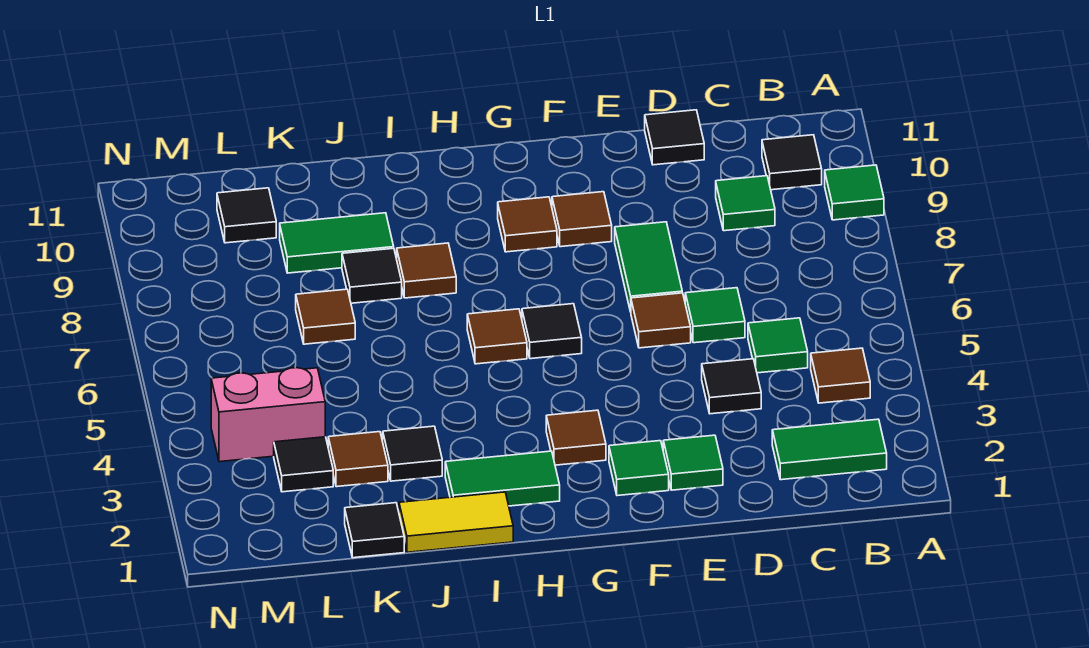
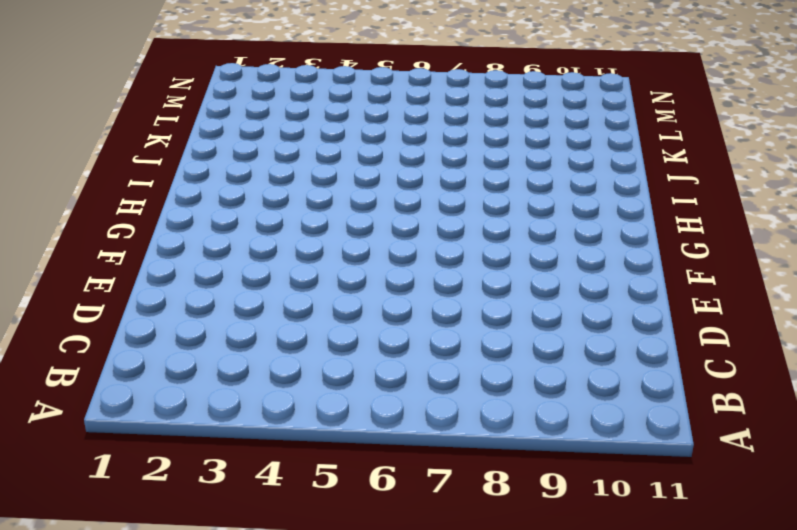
none -> green tile A9 level 1
none -> green tile B2:C2 level 1
none -> brown tile B4 level 1
none -> black tile B10 level 1

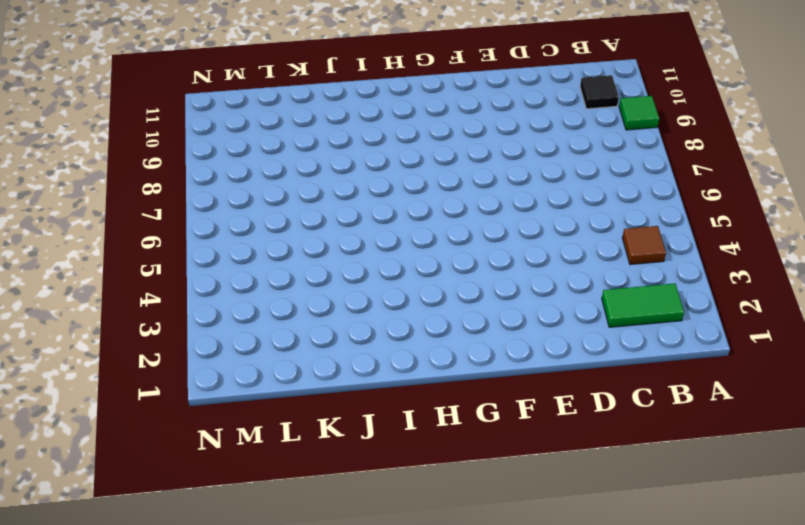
none -> green tile C5 level 1
none -> green tile C9 level 1
none -> black tile D4 level 1
none -> green tile D6 level 1

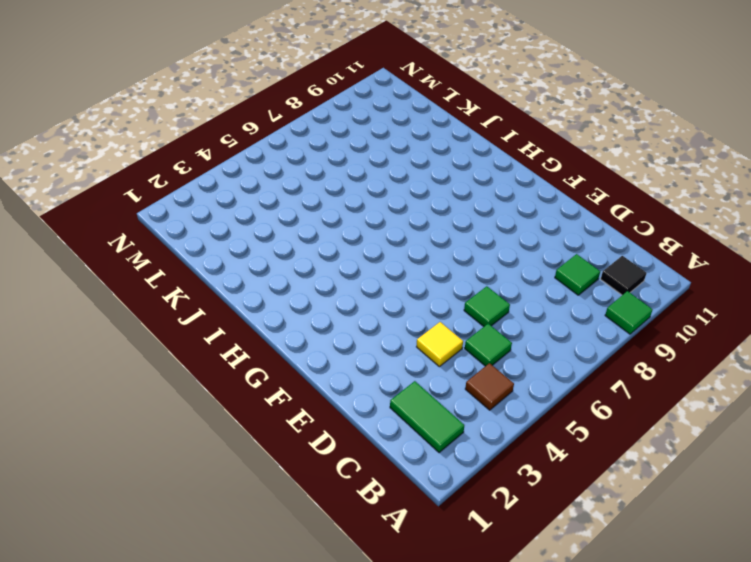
yellow tile D4 level 1 -> black tile D4 level 1
none -> black tile D11 level 1
none -> green tile E2 level 1
none -> brown tile E6 level 1
none -> green tile E7:E8 level 1

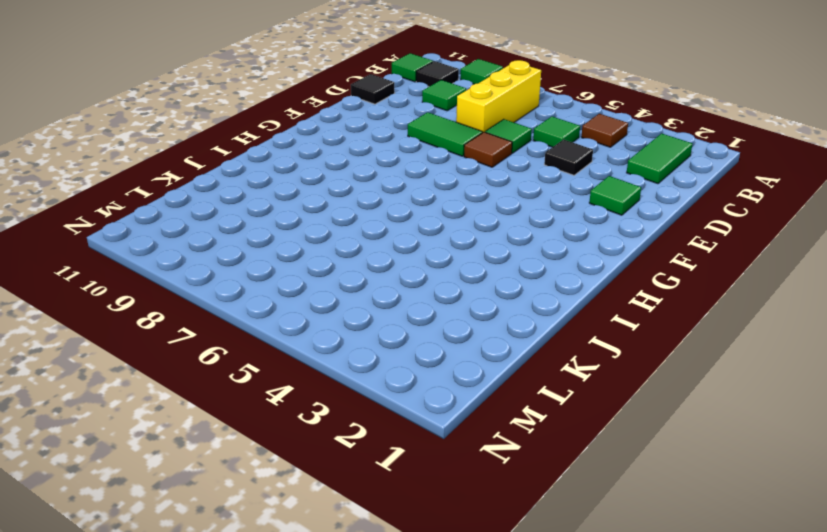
yellow brick B7:D7 level 1 -> none
green tile B11 level 1 -> green tile F2 level 1
none -> brown tile F9 level 1
none -> brown tile G3 level 1
none -> black tile G6 level 1
none -> brown tile G9 level 1

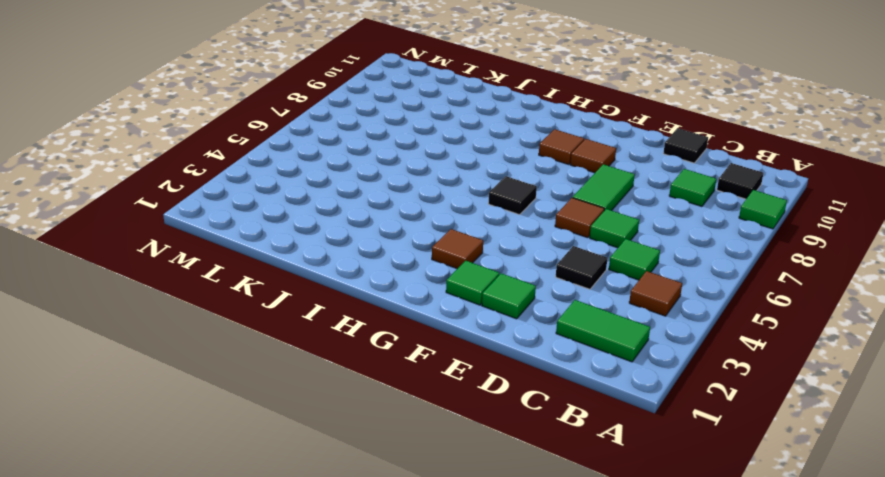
none -> green tile H2:I2 level 1
none -> brown tile H6 level 1
none -> yellow tile I1:J1 level 1
none -> brown tile I8 level 1

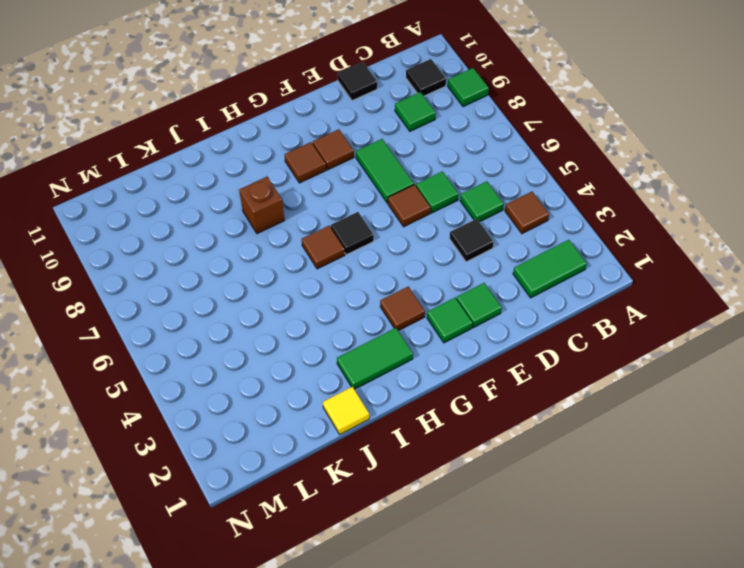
brown brick I8 level 1 -> brown tile I8 level 1
yellow tile J1 level 1 -> yellow tile I1:J1 level 1
none -> black tile J3 level 1
none -> black tile J8 level 1
none -> green tile J9:K9 level 1
none -> black tile K1 level 1

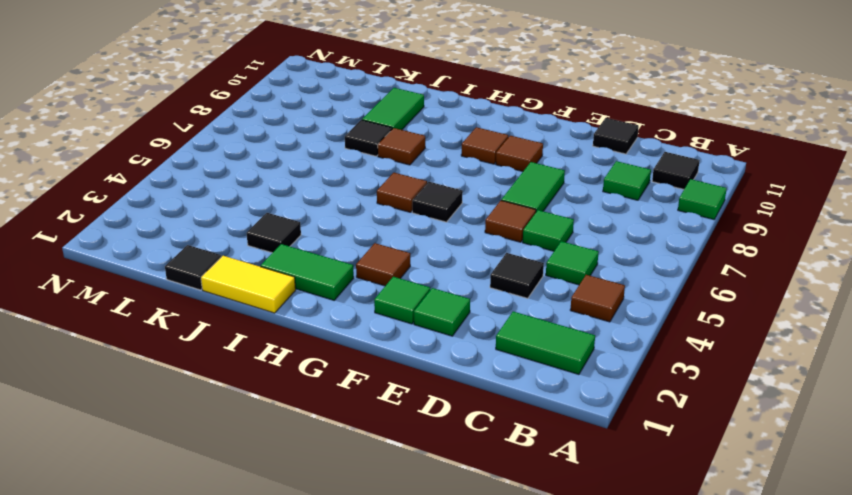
green tile J9:J10 level 1 -> green tile J9:K9 level 1
none -> brown tile K3 level 1
none -> brown tile K7 level 1
none -> black tile L3 level 1
none -> pink brick L4:M4 level 1

